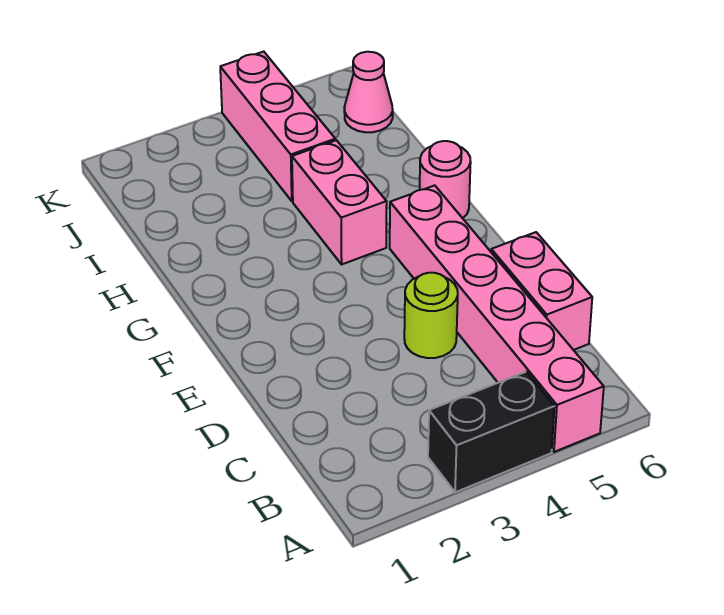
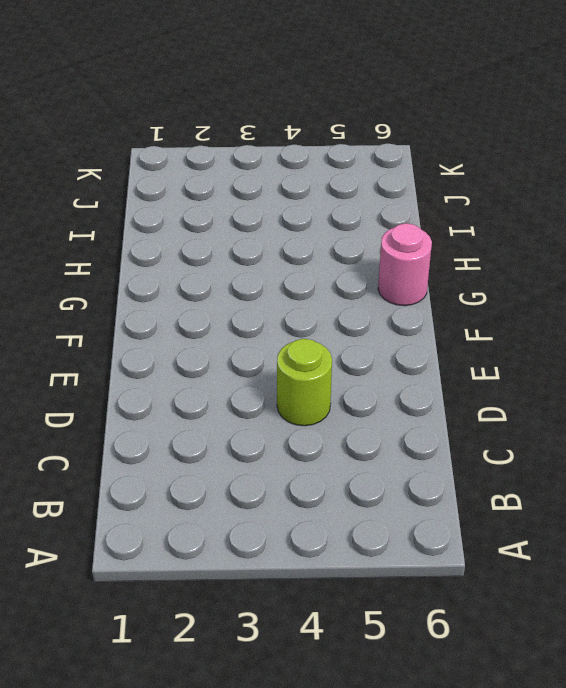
none -> black brick A3:A4 level 1
none -> pink brick A5:F5 level 1

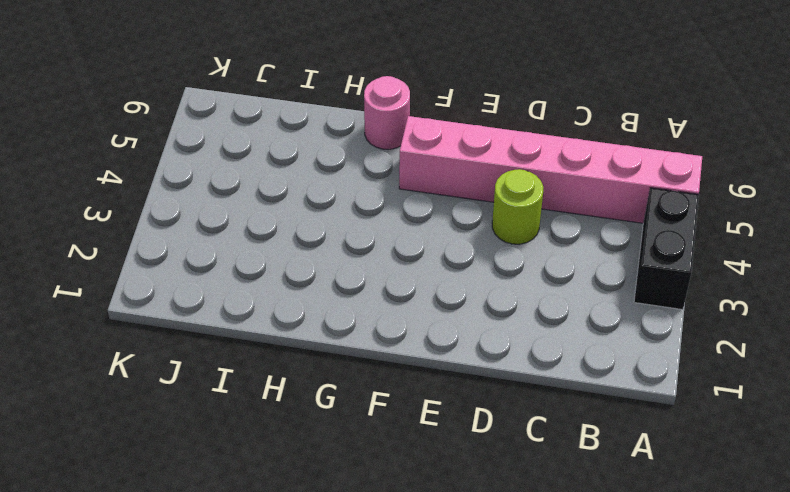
none -> pink brick C6:D6 level 1
none -> pink brick G4:H4 level 1

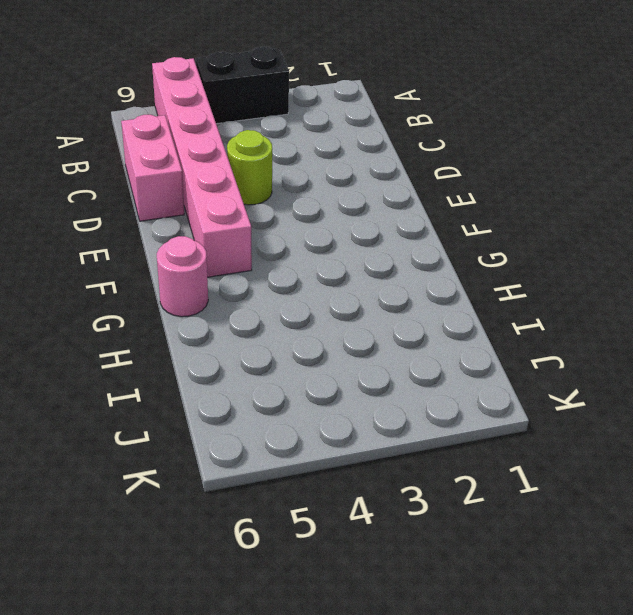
none -> pink brick G4:H4 level 1
none -> pink brick I4:K4 level 1

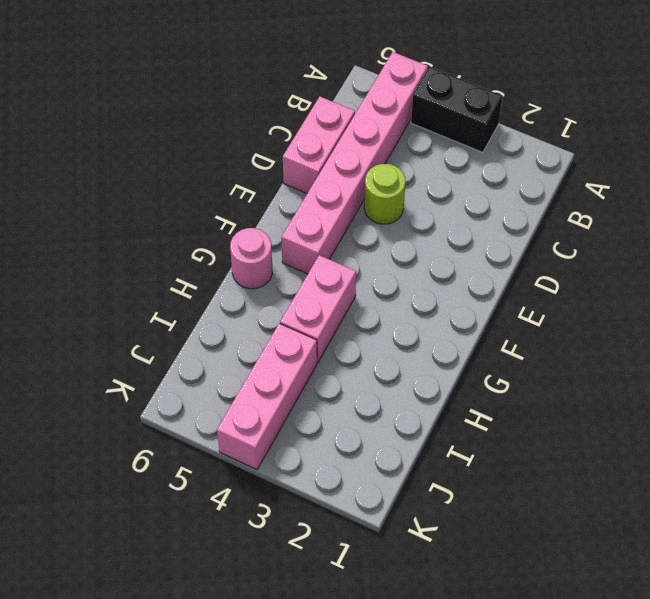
none -> pink cone J6 level 1

